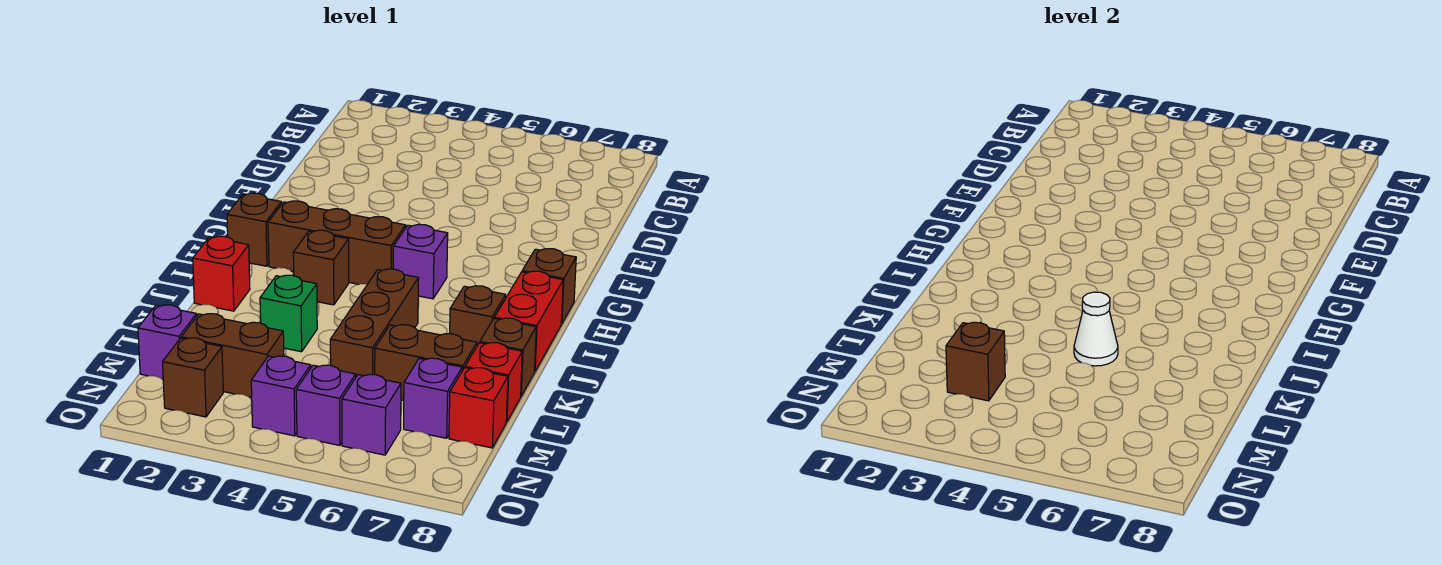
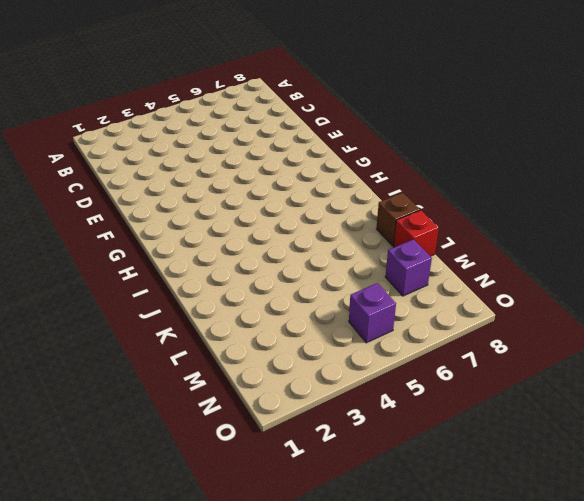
none -> brown brick H1 level 1
none -> brown brick H2:H4 level 1
none -> purple brick H5 level 1

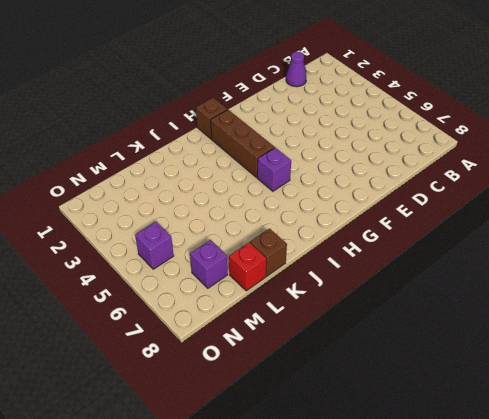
purple cone C1 level 1 -> none
none -> brown brick H8 level 1
none -> brown brick I3 level 1
none -> red brick I8:J8 level 1

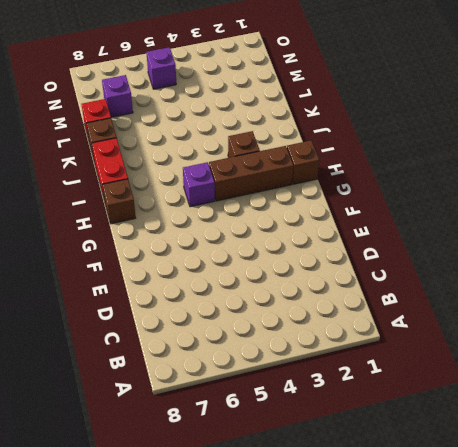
none -> red brick J1 level 1
none -> brown brick J5:L5 level 1
none -> brown brick J7 level 1

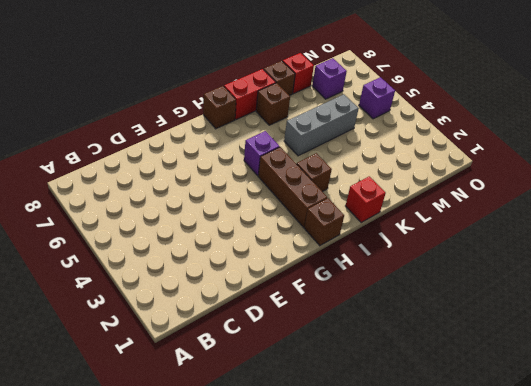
grey brick J5:L5 level 1 -> brown brick J5:L5 level 1
none -> green brick K3 level 1
none -> brown brick L6:L7 level 1
none -> purple brick M1 level 1

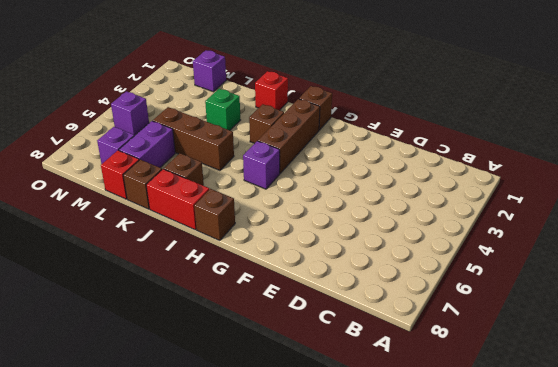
purple brick L6:L7 level 1 -> brown brick L6:L7 level 1
none -> brown brick M2:M3 level 1
none -> red brick M8 level 1
none -> brown brick N2 level 1

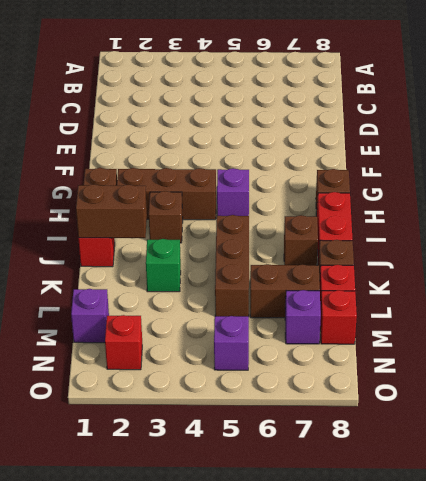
brown brick J1:J2 level 2 -> brown brick M2:M3 level 1
red brick N2 level 1 -> brown brick N2 level 1
none -> purple brick N4 level 1
none -> purple brick N6 level 1
none -> white cone K5 level 2

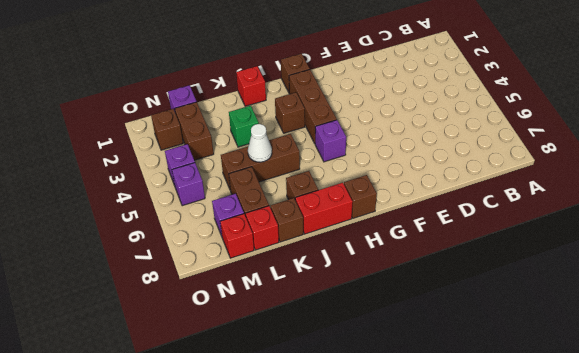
none -> purple brick N6 level 1
none -> brown brick M3 level 2

